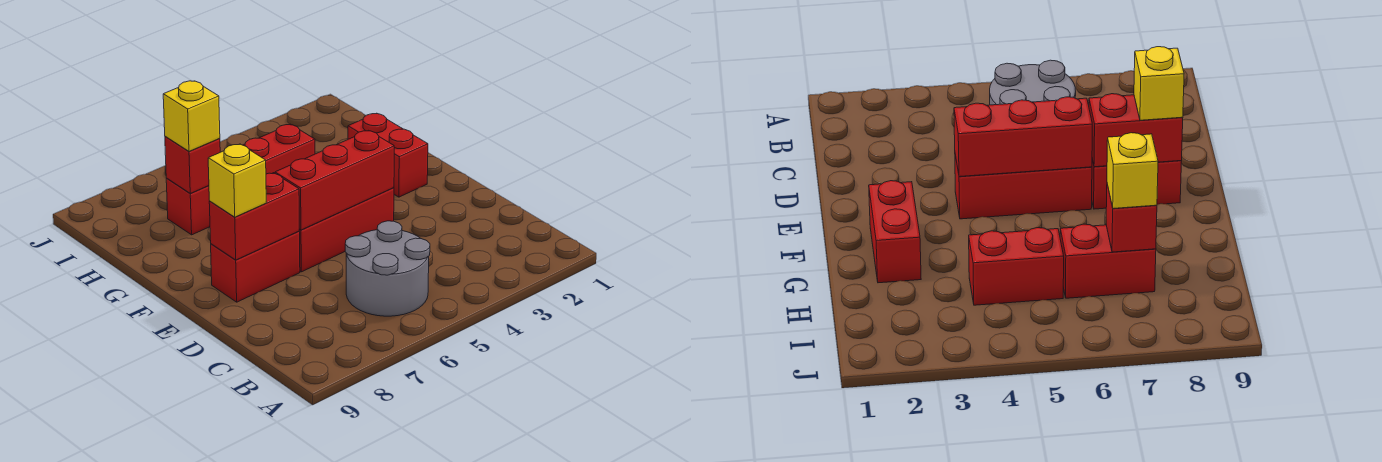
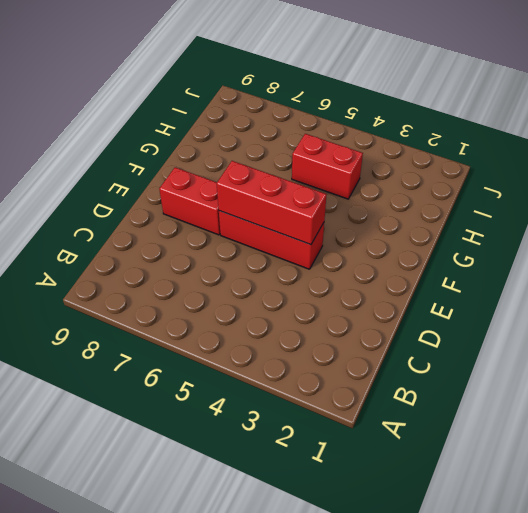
none -> grey round brick B5:C6 level 1
none -> red brick F2:G2 level 1

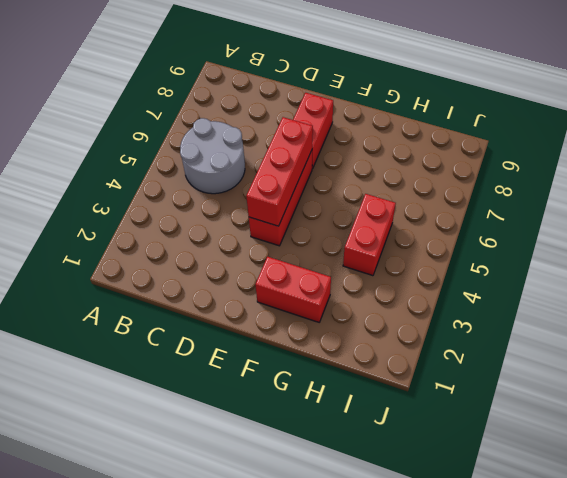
none -> red brick H6:H7 level 1
none -> red brick E7:E8 level 2

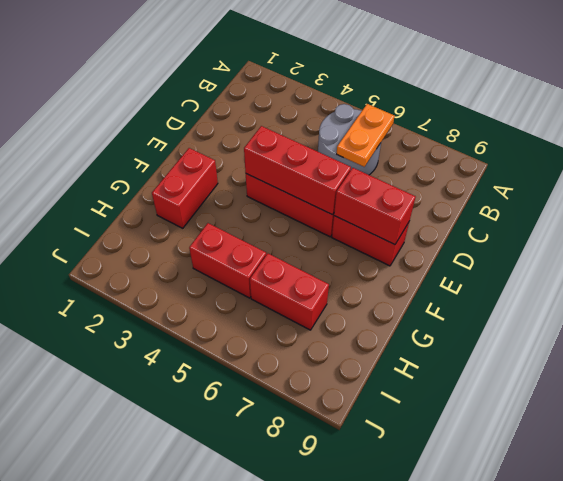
orange plate B6:C6 level 2 -> none
none -> red brick H7 level 2
none -> yellow brick E8 level 3

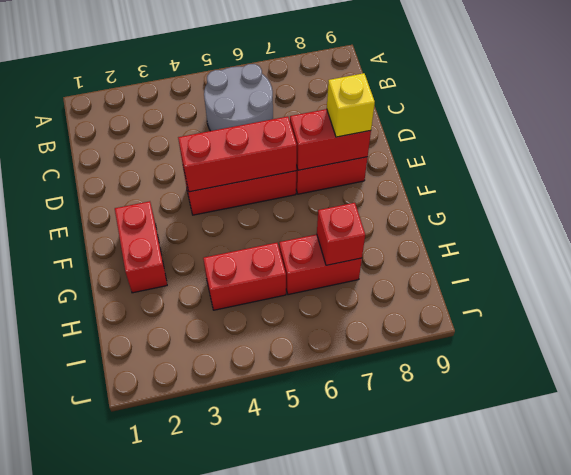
none -> yellow brick H7 level 3

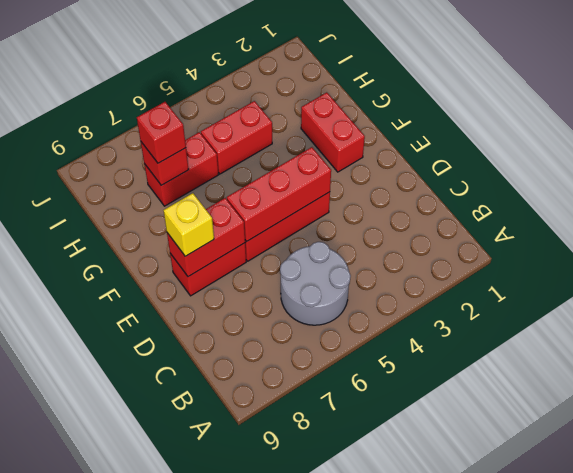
red brick H7 level 3 -> yellow brick H7 level 3

